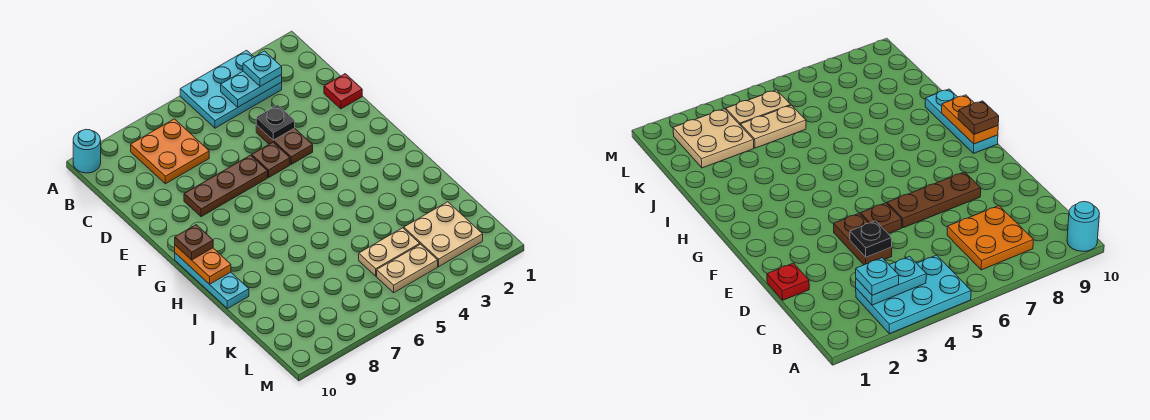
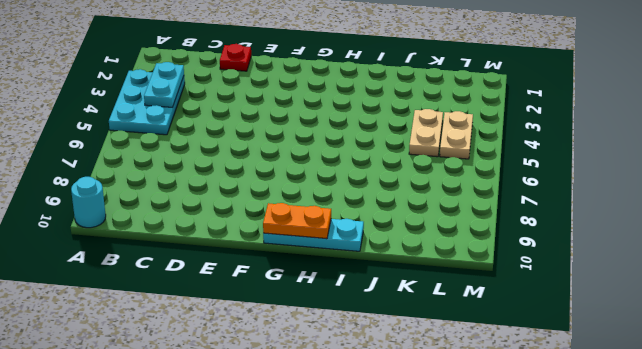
none -> orange plate B7:C8 level 1
none -> brown plate D4:E4 level 1
none -> brown plate E5 level 1

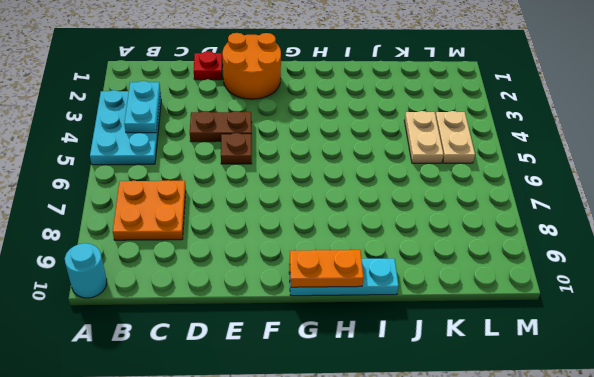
orange round brick E1:F2 level 1 -> none
none -> brown plate E6:E8 level 1
none -> tan plate K2:L3 level 1
none -> black plate D4 level 2

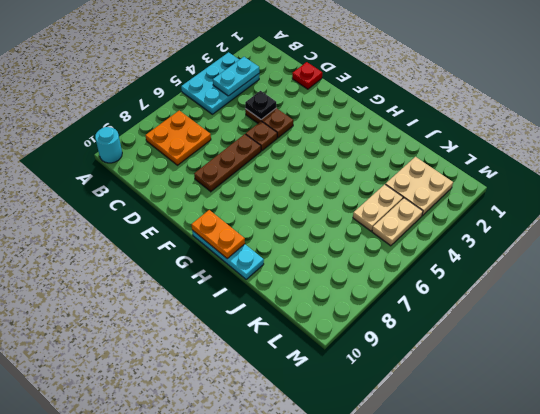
none -> cyan plate B3 level 3
none -> brown plate G10 level 3

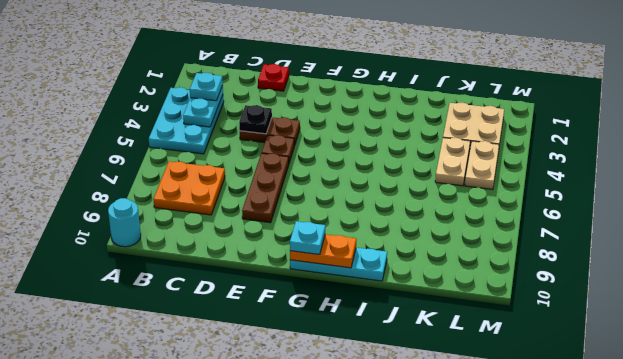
cyan plate G10 level 3 -> brown plate G10 level 3

